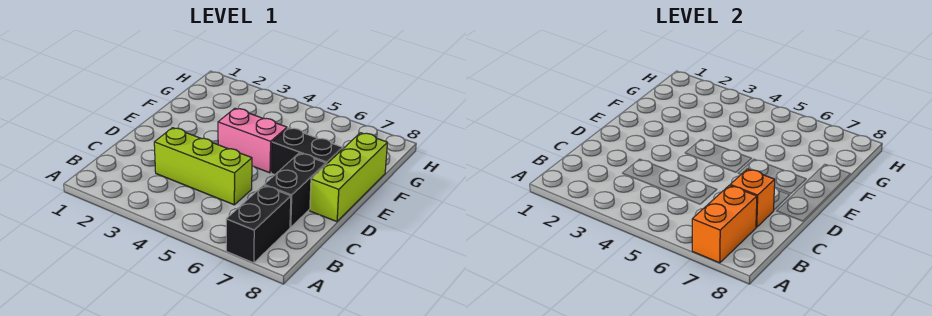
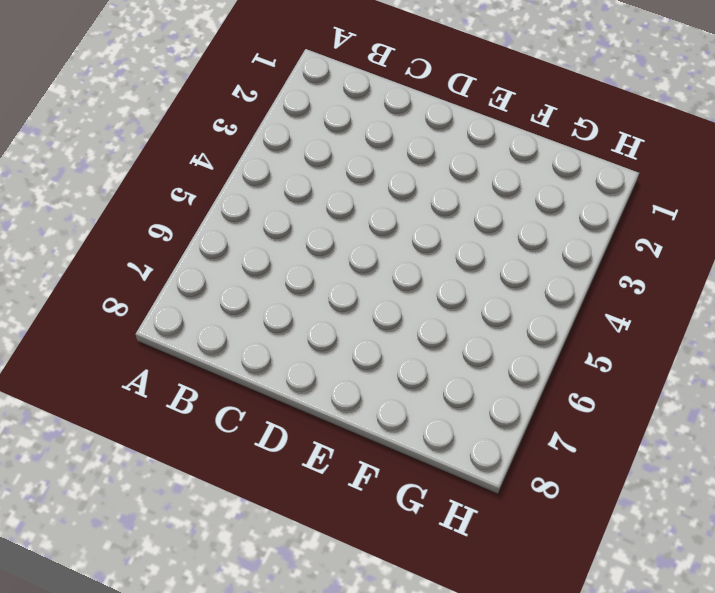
none -> black brick A7:B7 level 1
none -> lime brick C3:C5 level 1

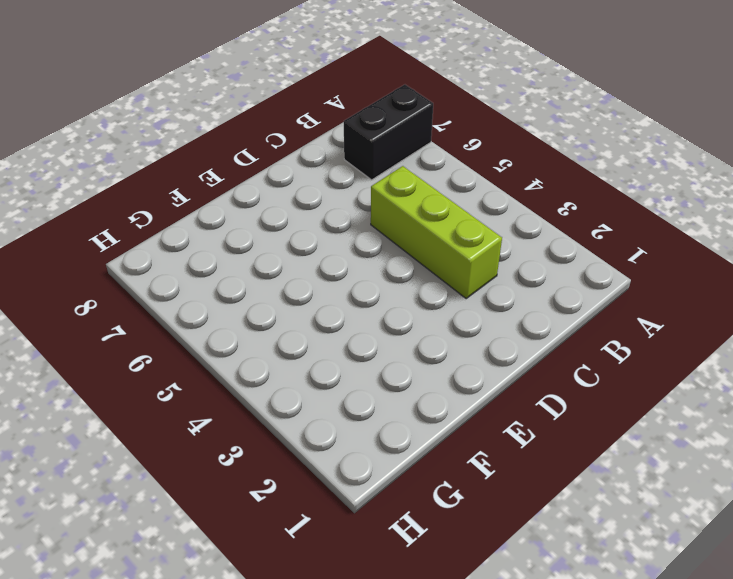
none -> black brick C7:D7 level 1
none -> lime brick D8:F8 level 1

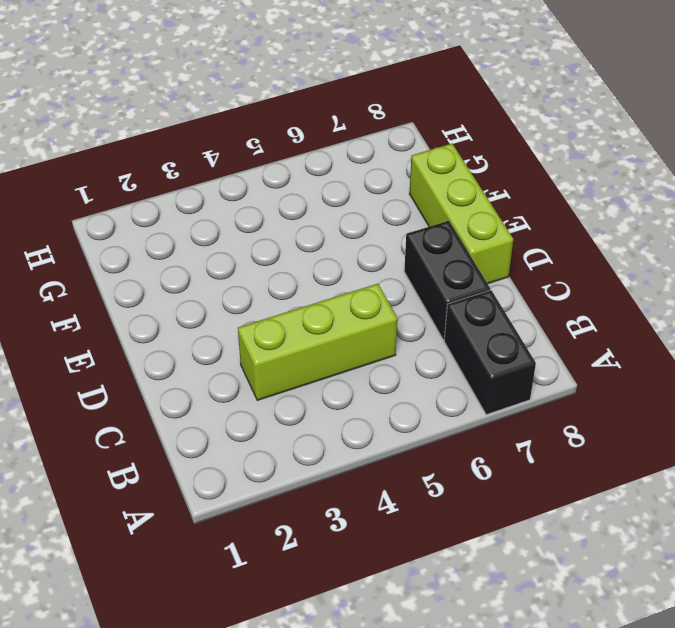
none -> pink brick E4:E5 level 1
none -> black brick E6:E7 level 1

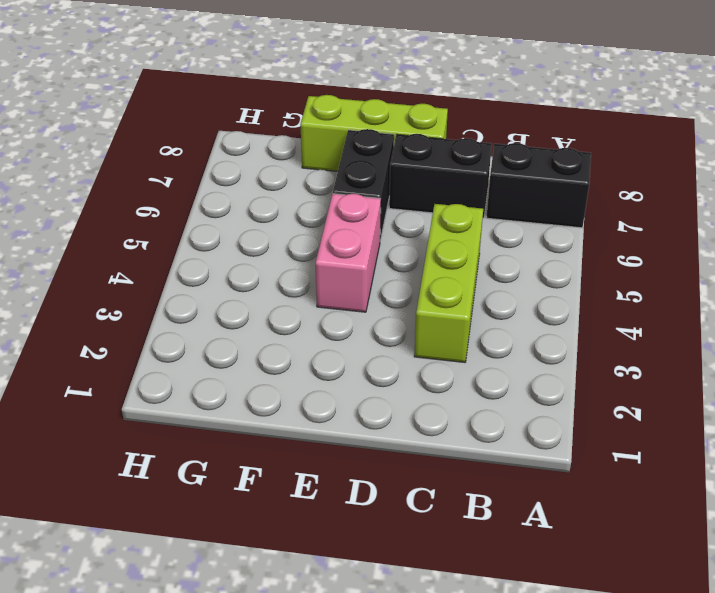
none -> orange brick A7:B7 level 2
none -> orange brick C7 level 2

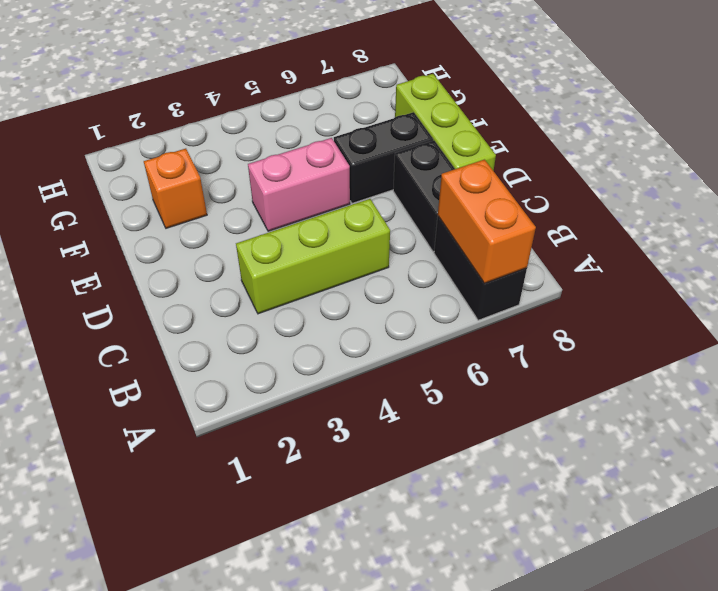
orange brick F2 level 1 -> orange brick C7 level 2

